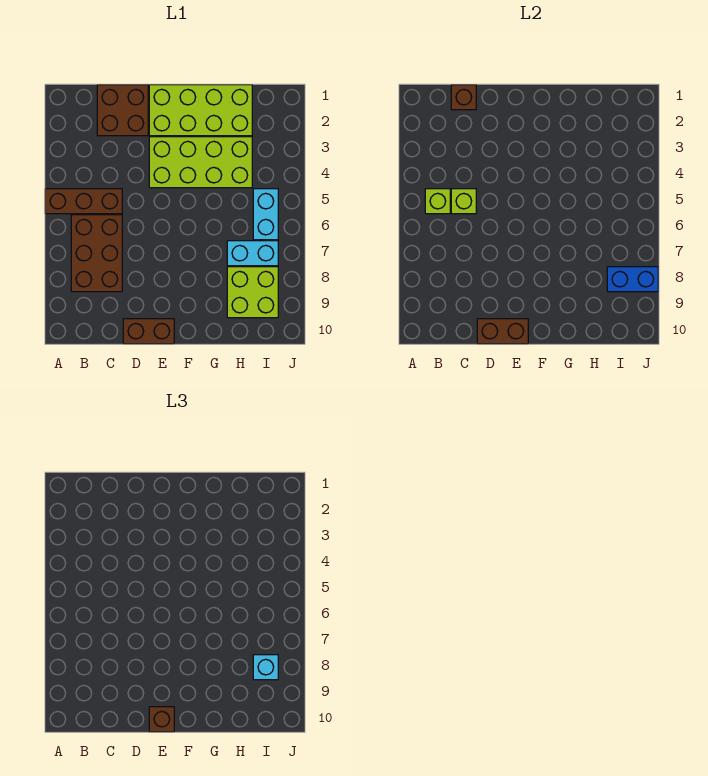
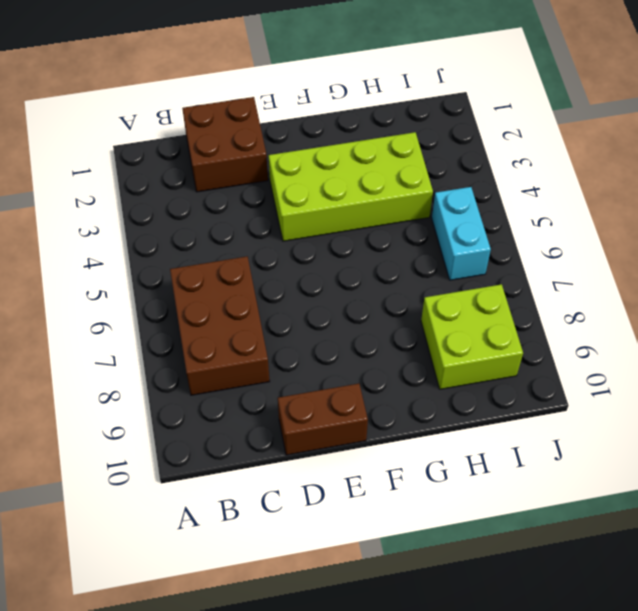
none -> brown brick A5:C5 level 1
none -> lime brick E1:H2 level 1
none -> cyan brick H7:I7 level 1

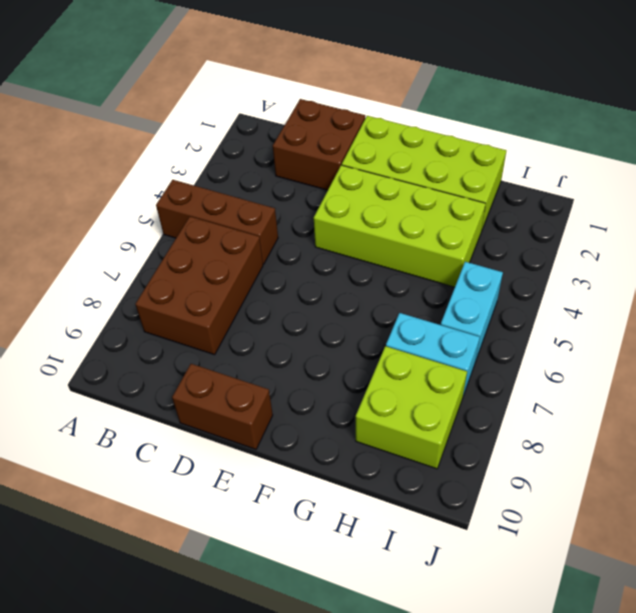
none -> lime brick B5 level 2
none -> brown brick C1 level 2
none -> lime brick C5 level 2

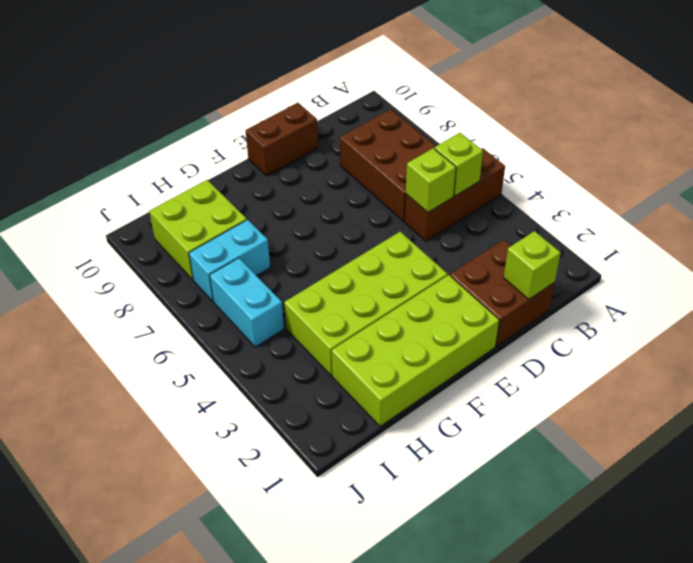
lime brick C1 level 2 -> brown brick C1 level 2
none -> brown brick D10:E10 level 2
none -> blue brick I8:J8 level 2
none -> brown brick E10 level 3

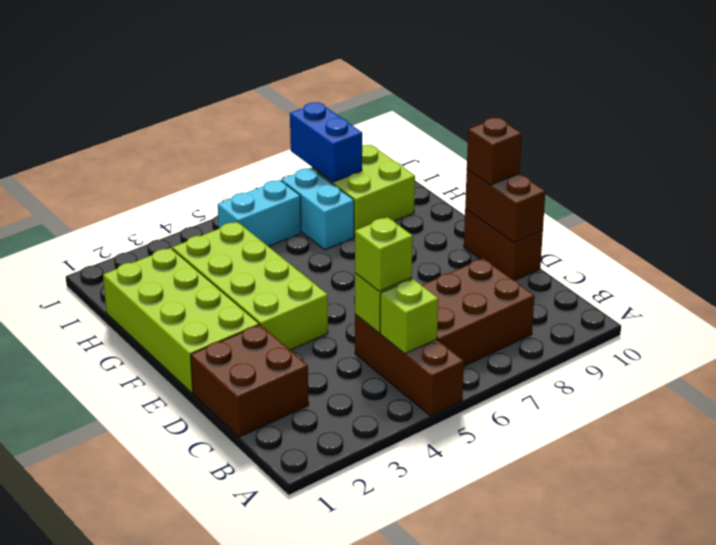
lime brick C5 level 3 -> none
none -> brown brick C1 level 2
none -> cyan brick I8 level 3

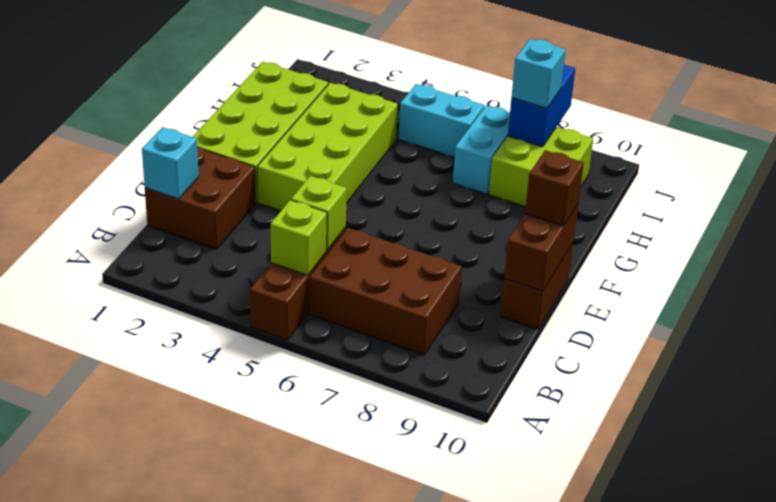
cyan brick C1 level 2 -> brown brick C1 level 2

